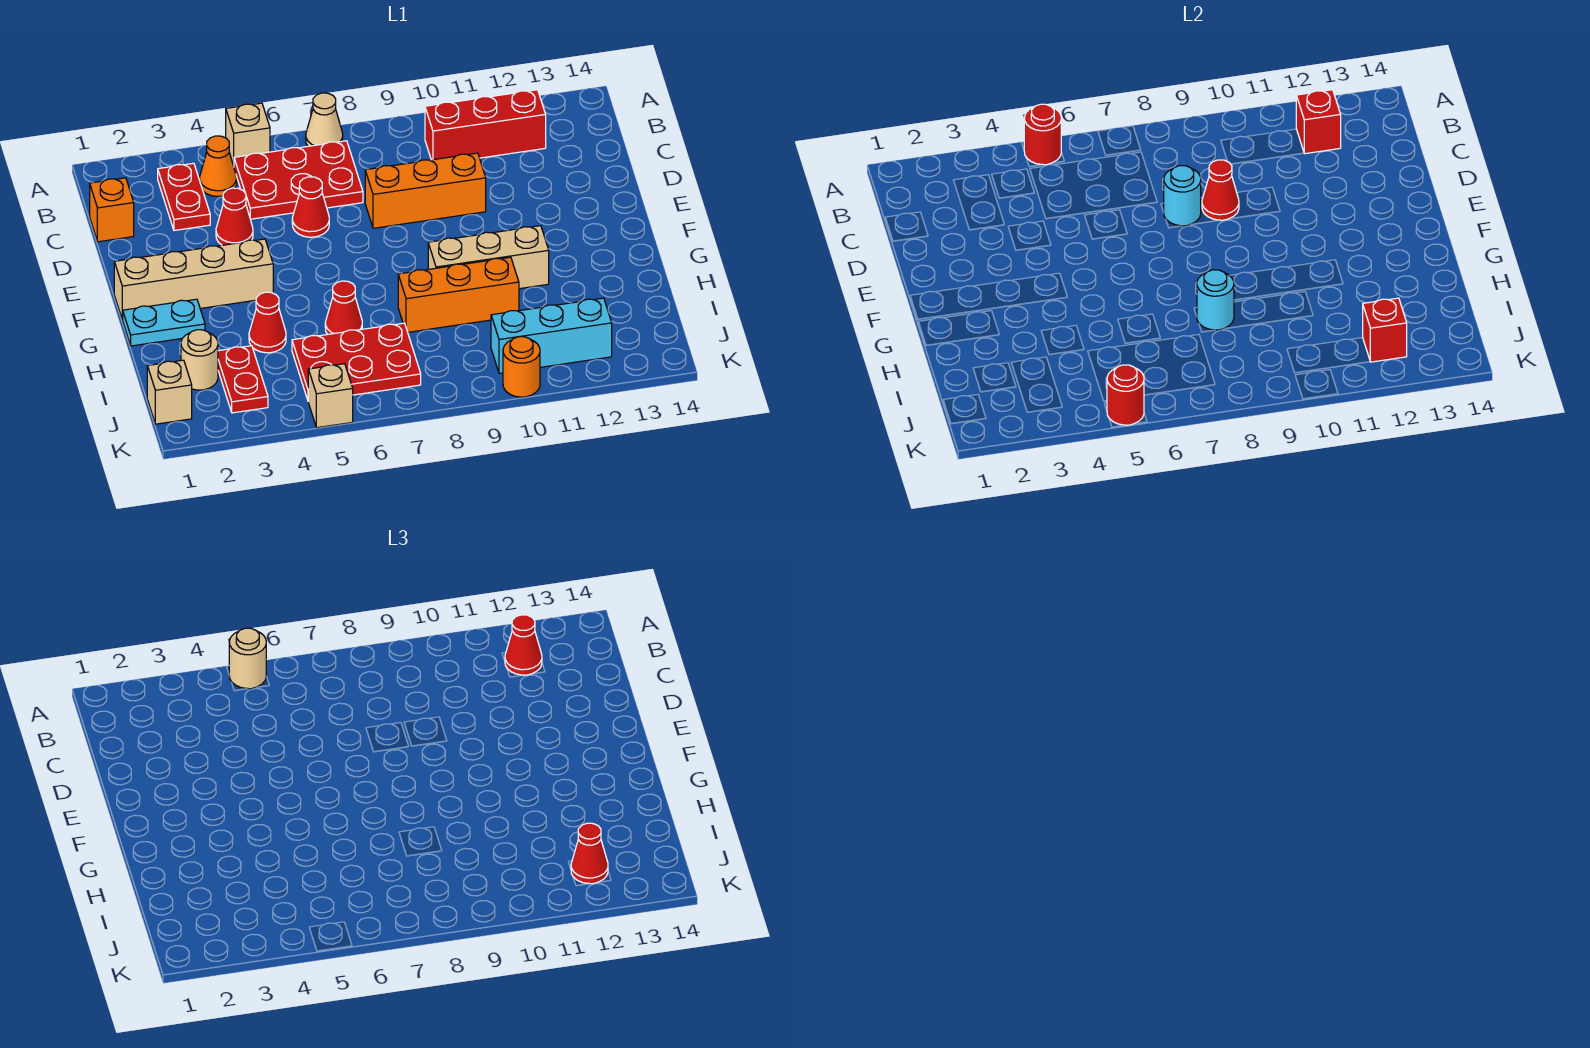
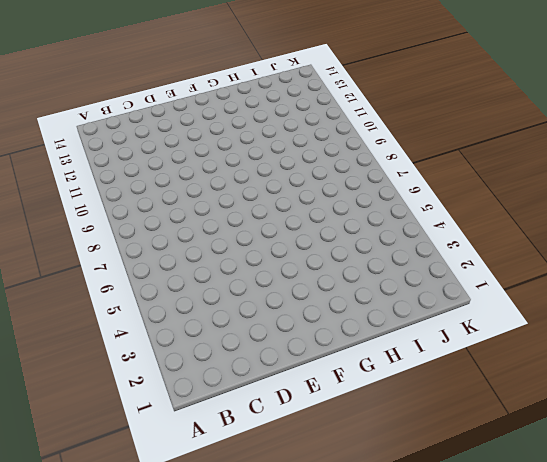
none -> tan brick A5 level 1
none -> tan cone A7 level 1
none -> red plate B3:C3 level 1
none -> orange cone B4 level 1

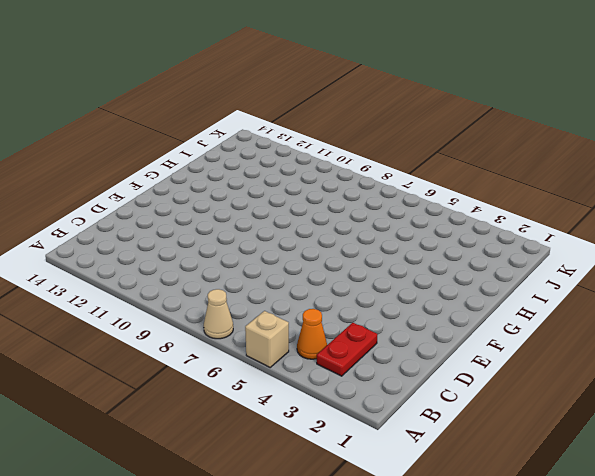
none -> red plate B5:C7 level 1
none -> red brick B10:B12 level 1
none -> orange brick C1 level 1
none -> red cone D4 level 1

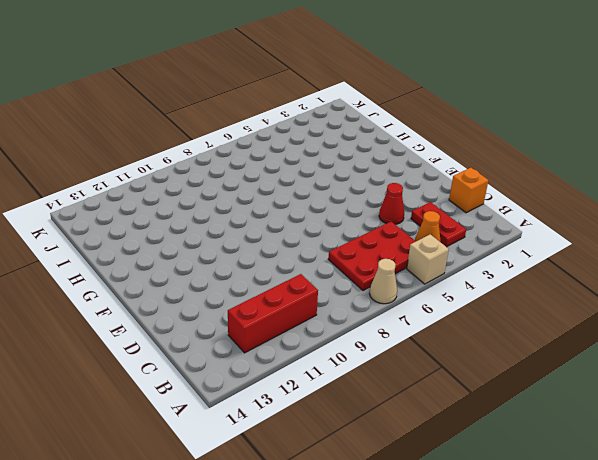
none -> red cone D6 level 1
none -> orange brick D8:D10 level 1
none -> tan brick F1:F4 level 1
none -> cyan plate G1:G2 level 1

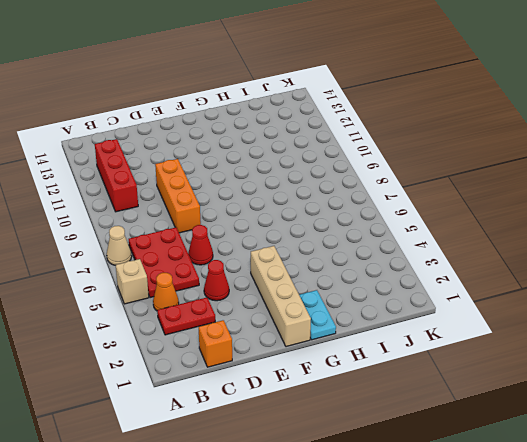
none -> tan brick G9:G11 level 1
none -> red cone H4 level 1
none -> red cone H6 level 1
none -> orange brick H8:H10 level 1

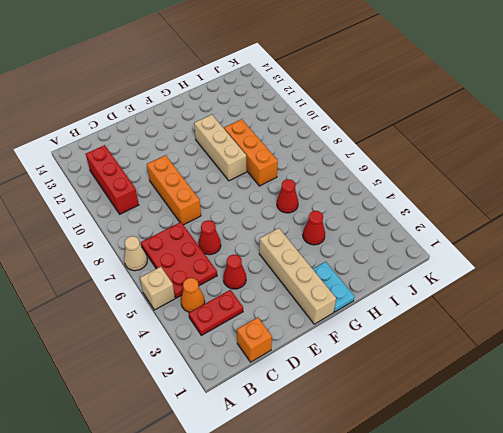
none -> tan round brick I2 level 1
none -> red plate I3:J3 level 1
none -> red plate I5:J7 level 1
none -> tan brick J1 level 1

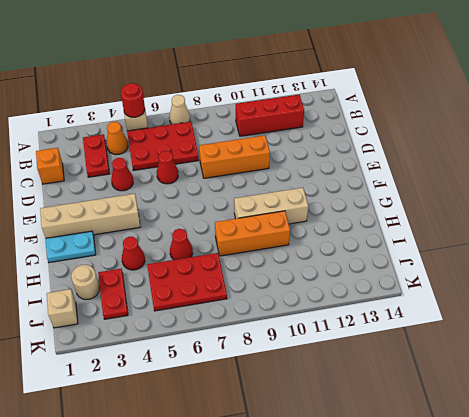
none -> cyan brick J10:J12 level 1
none -> tan brick K5 level 1
none -> orange round brick K10 level 1
none -> red brick B12 level 2

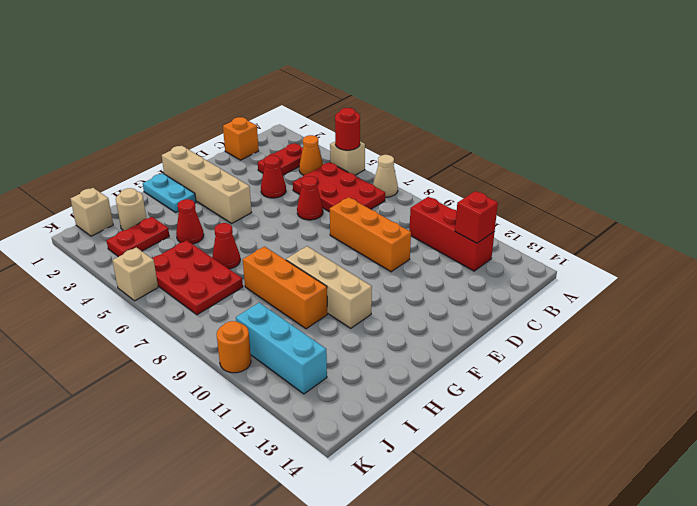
none -> cyan round brick D8 level 2
none -> red cone D9 level 2
none -> cyan round brick H8 level 2
none -> red brick J12 level 2

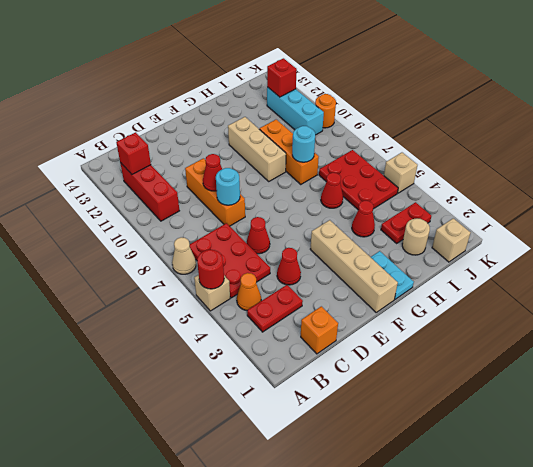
none -> red round brick K5 level 2
none -> tan round brick A5 level 3
none -> red cone B12 level 3
none -> red cone J12 level 3

